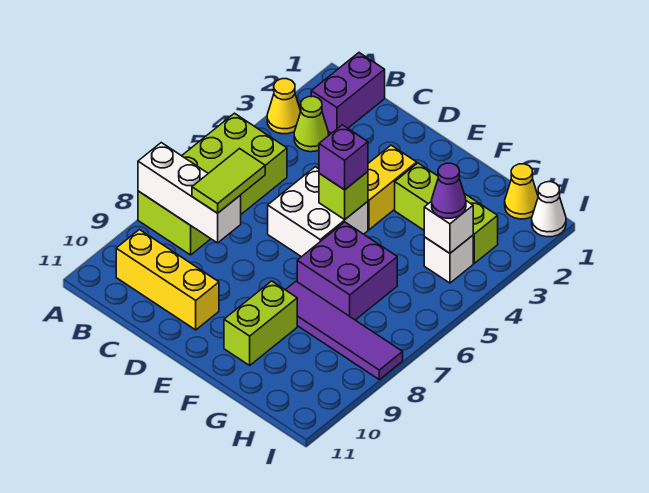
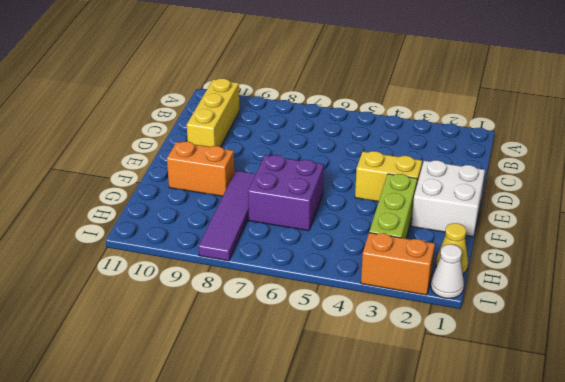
white brick E1:F2 level 1 -> white brick D5:E6 level 1
orange brick F9:F10 level 1 -> lime brick F9:F10 level 1
orange brick I2:I3 level 1 -> none
none -> yellow cone A3 level 1
none -> lime brick A5:B8 level 1
none -> purple brick B1:B2 level 1

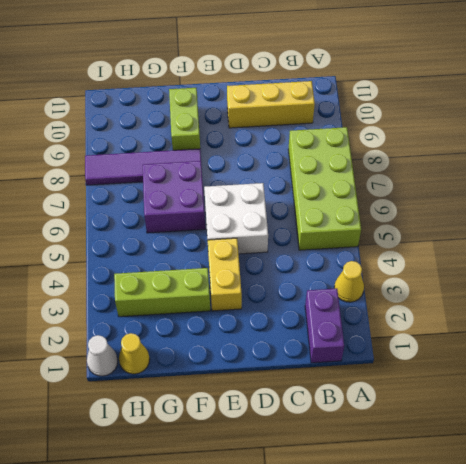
none -> lime cone B3 level 1
none -> white brick H4 level 1
none -> white brick A8:C8 level 2

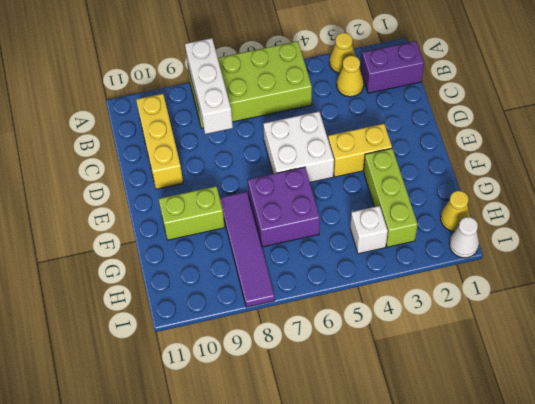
yellow cone B3 level 1 -> lime cone B3 level 1
none -> lime brick E5 level 2
none -> white brick H4 level 2
none -> lime tile C7:C8 level 3

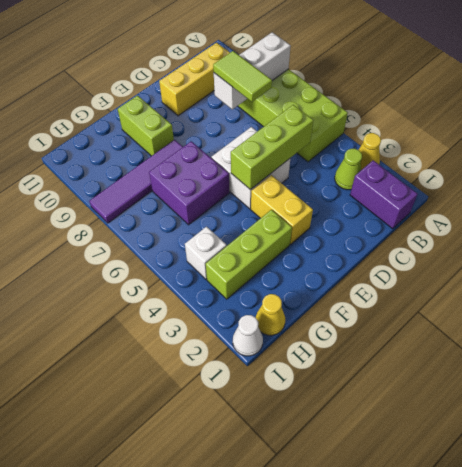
lime brick C5:E5 level 2 -> lime brick E5 level 2
none -> white brick H4 level 2
none -> purple brick E5 level 3
none -> purple cone H4 level 3

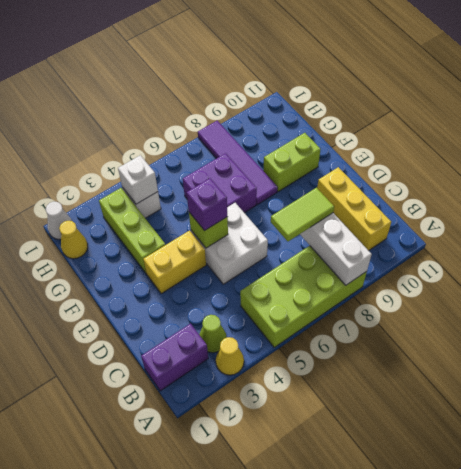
none -> purple cone H4 level 3

